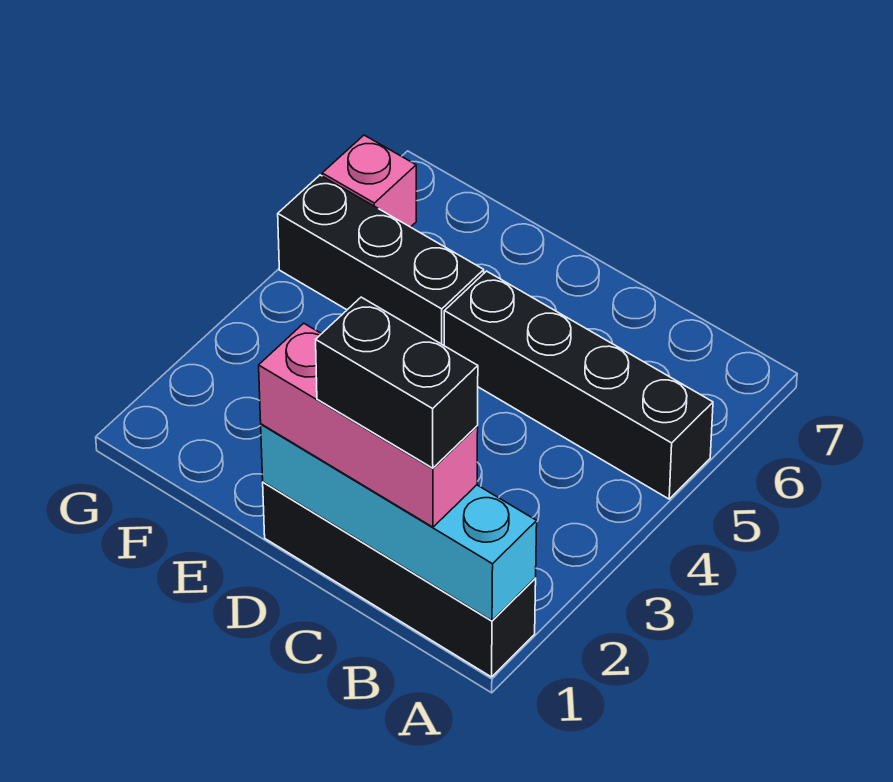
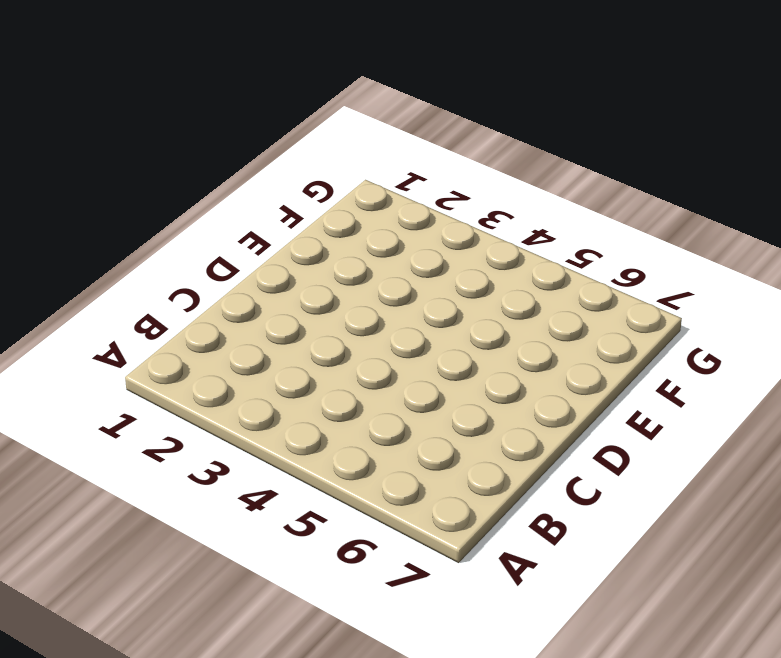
none -> black brick A1:D1 level 1
none -> black brick A5:D5 level 1

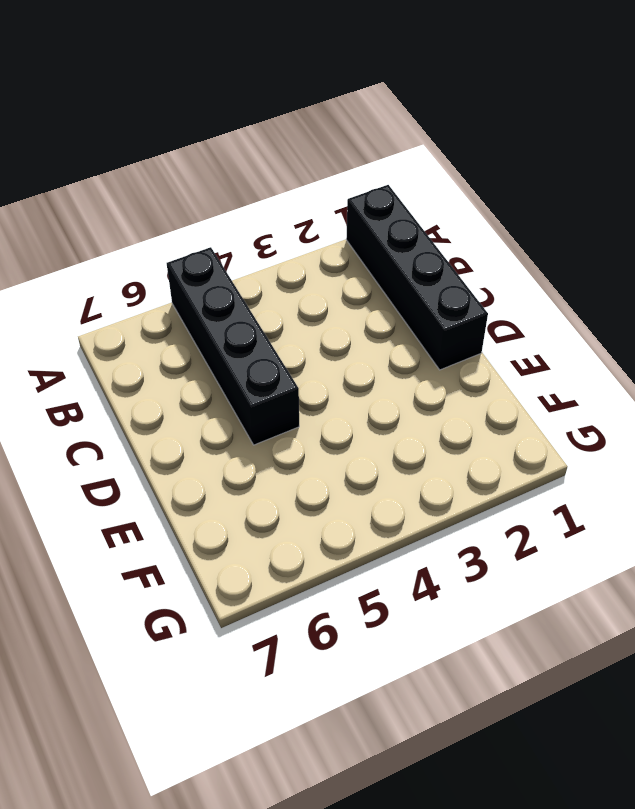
none -> black brick E5:G5 level 1
none -> pink brick G6 level 1

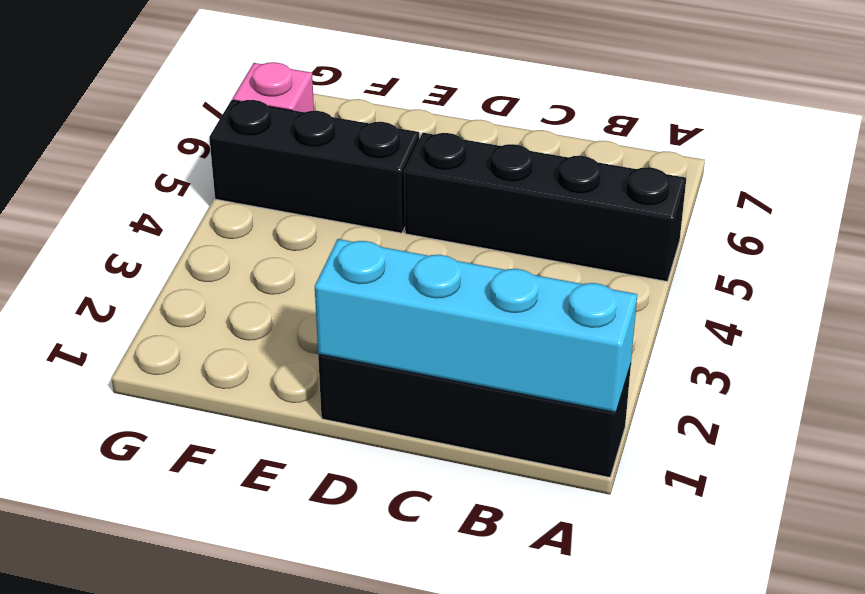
none -> pink brick B1:D1 level 3
none -> black brick B1:C1 level 4

